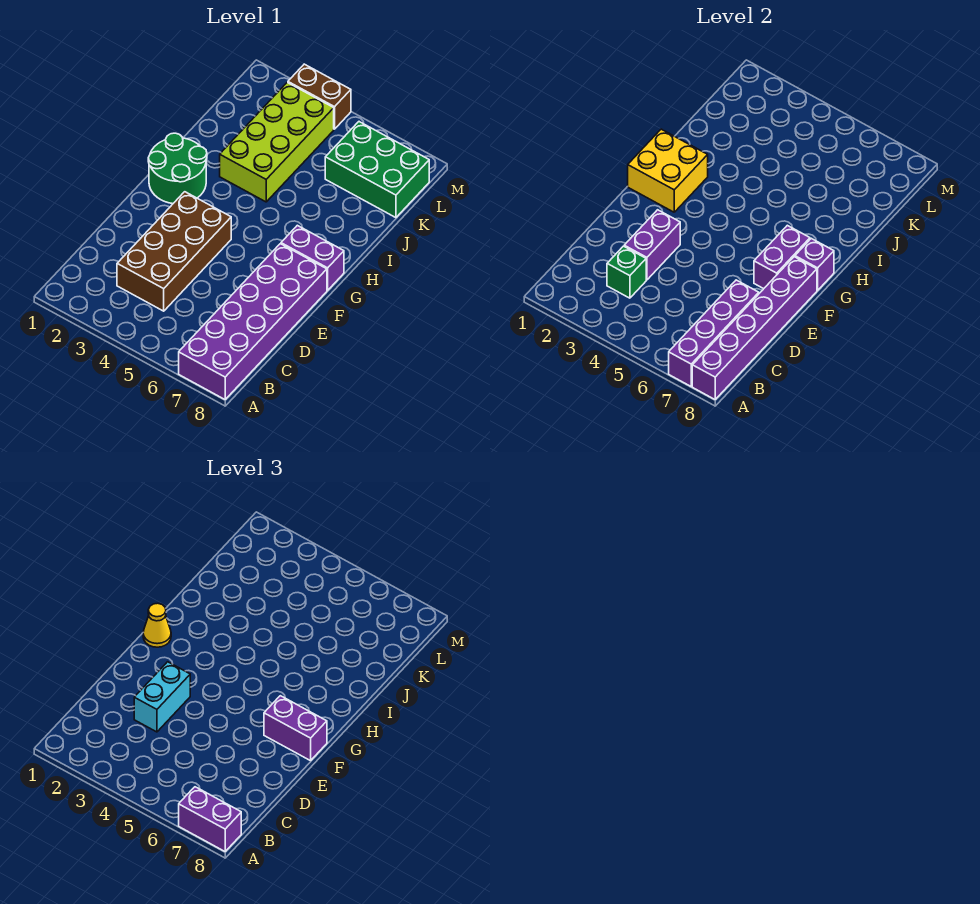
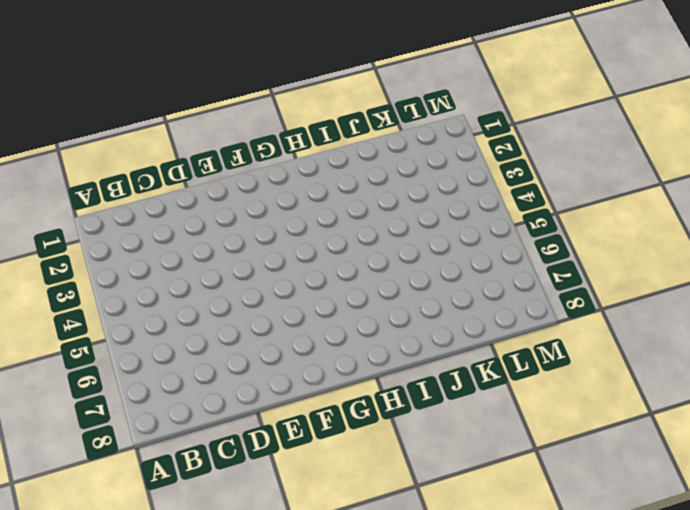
none -> purple brick A7:F8 level 1
none -> brown brick C3:F4 level 1
none -> green round brick G1:H2 level 1

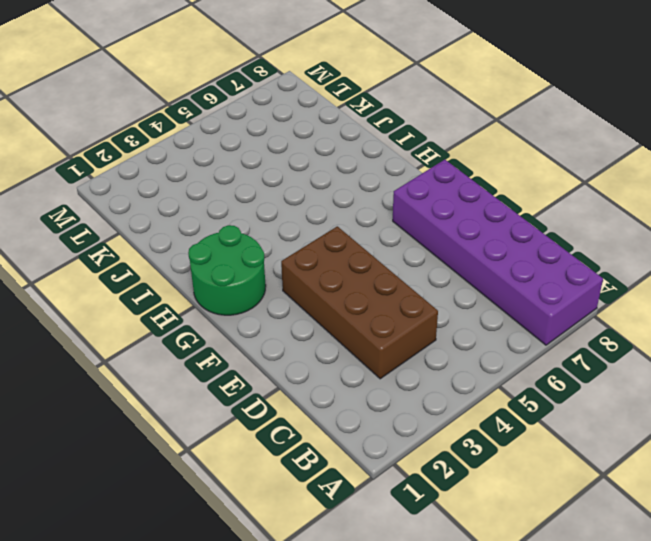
none -> purple brick G7:G8 level 1
none -> lime brick I3:L4 level 1
none -> green brick K6:L8 level 1

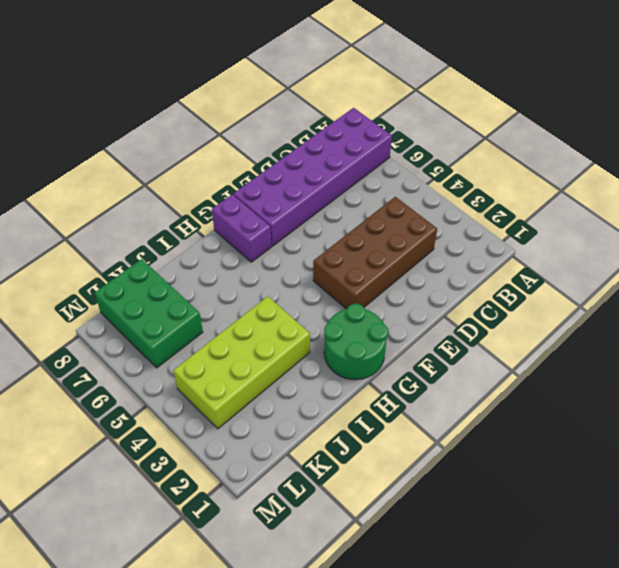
none -> brown brick M3:M4 level 1
none -> purple brick A7:D7 level 2
none -> purple brick A8:F8 level 2

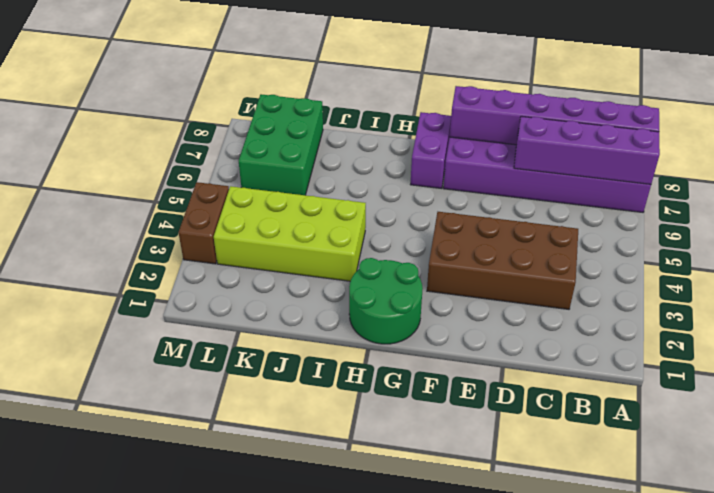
none -> green brick C3 level 2
none -> purple brick D3:E3 level 2
none -> purple brick F7:G7 level 2

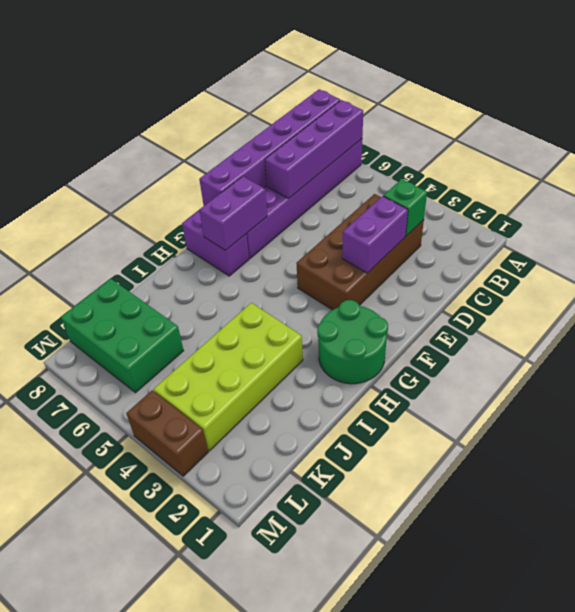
none -> yellow brick G1:H2 level 2
none -> purple brick G8 level 2
none -> purple brick A7:A8 level 3

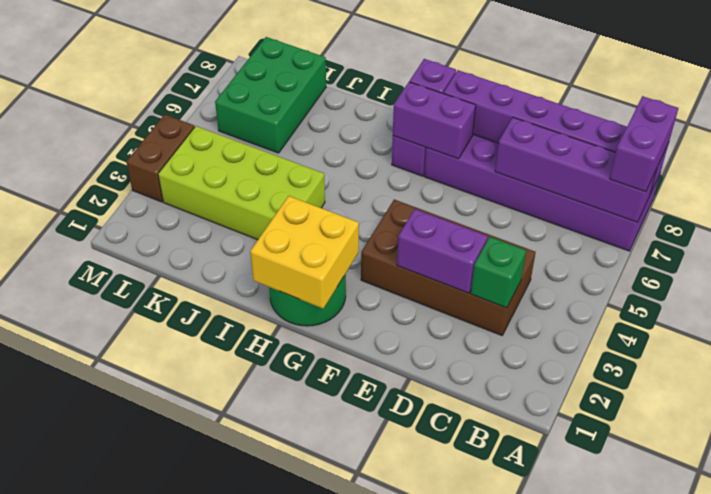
none -> cyan brick D3:E3 level 3
none -> purple brick F7:F8 level 3
none -> yellow cone G1 level 3

